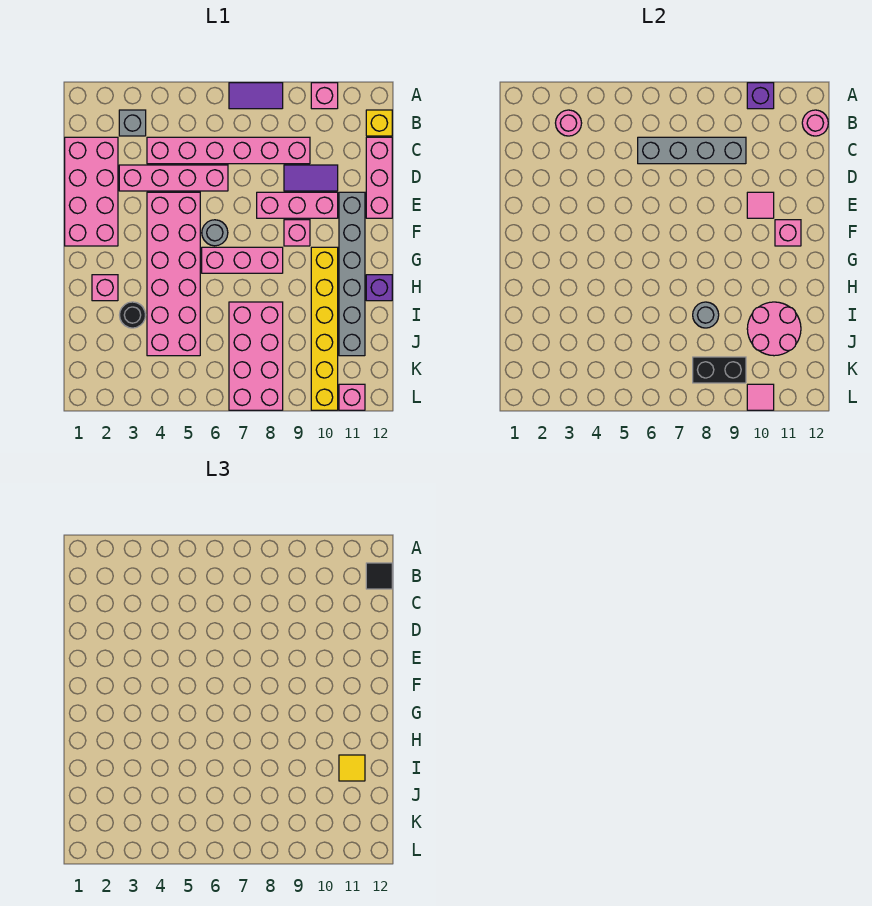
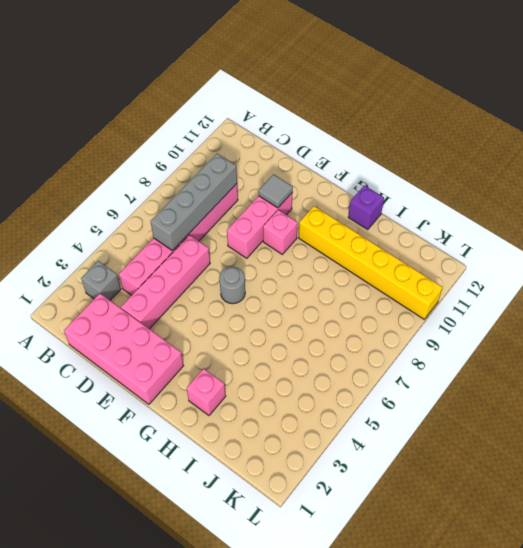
grey tile E10 level 2 -> pink tile E10 level 2
none -> purple tile A7:A8 level 1
none -> pink brick A10 level 1
none -> yellow brick B12 level 1
none -> pink brick C12:E12 level 1

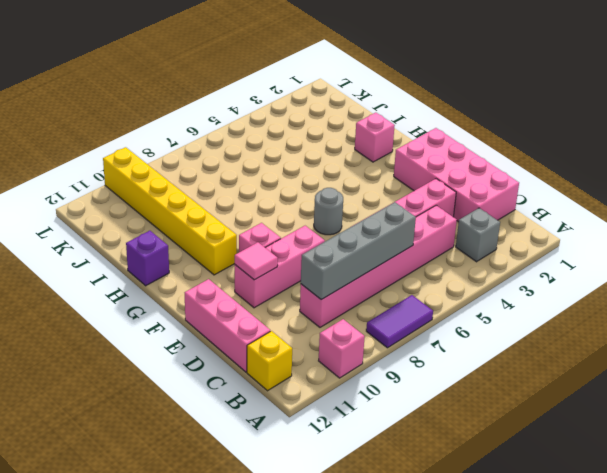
none -> purple tile D9:D10 level 1
none -> pink brick E4:J5 level 1
none -> grey brick E11:J11 level 1
none -> pink brick G6:G8 level 1

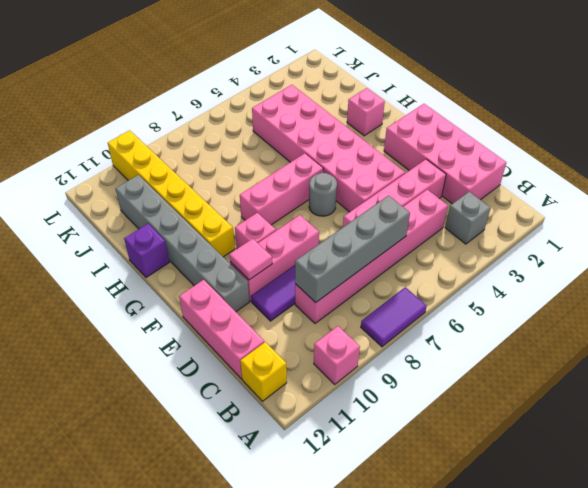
none -> black round brick I3 level 1
none -> pink brick I7:L8 level 1
none -> pink brick L11 level 1
none -> purple brick A10 level 2

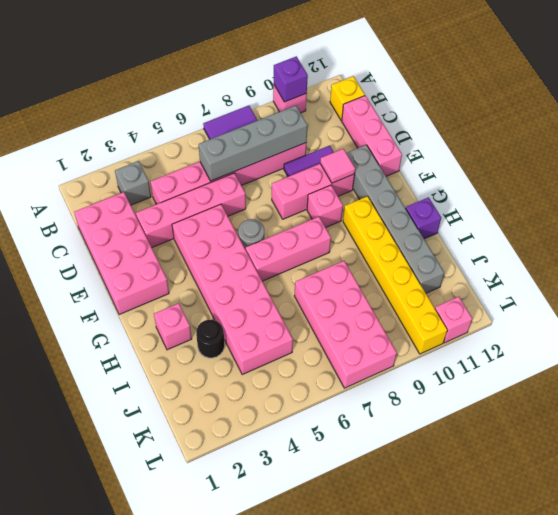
none -> pink round brick B3 level 2
none -> pink round brick B12 level 2
none -> pink brick F11 level 2
none -> grey round brick I8 level 2

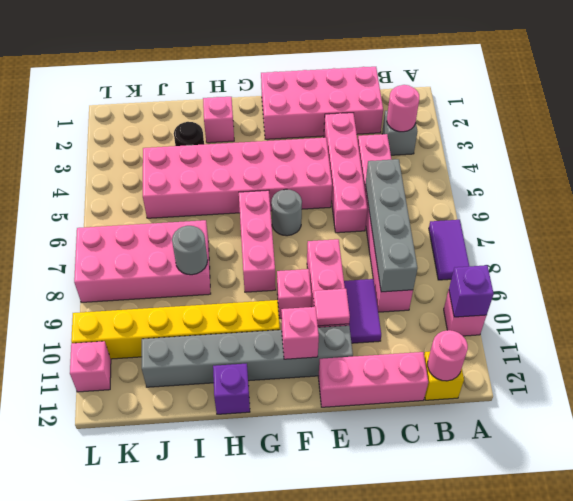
none -> pink round brick I10:J11 level 2
none -> black brick K8:K9 level 2
none -> pink tile L10 level 2
none -> black tile B12 level 3

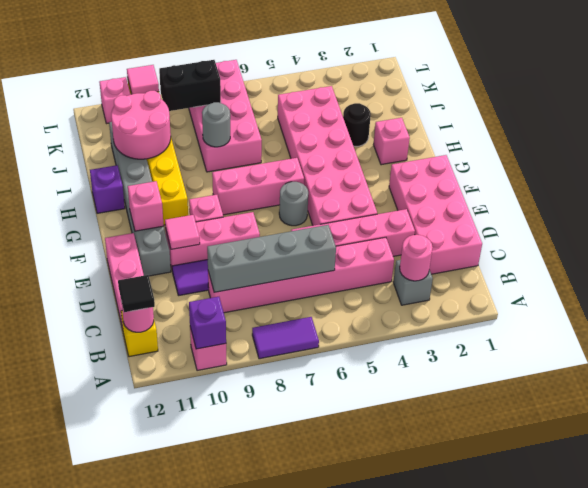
none -> yellow tile I11 level 3

